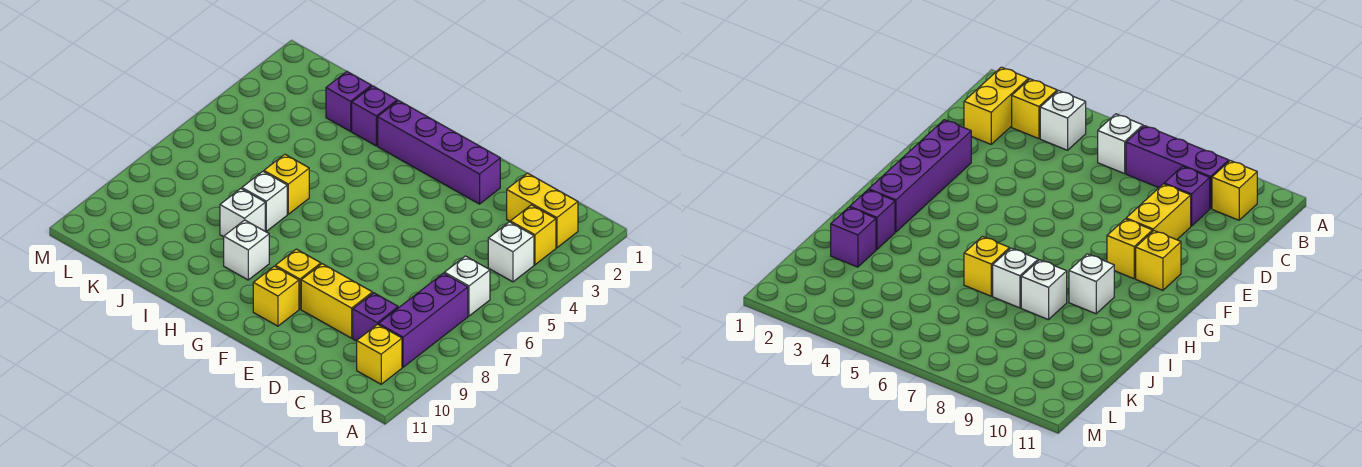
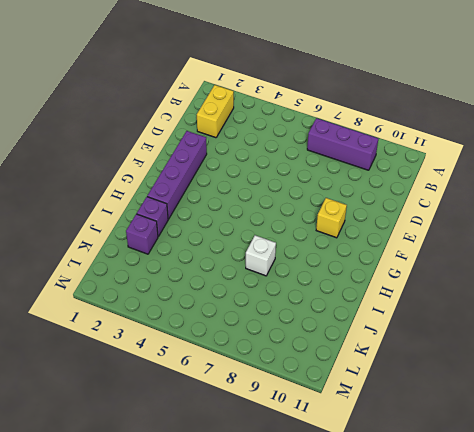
none -> yellow brick B3 level 1
none -> white brick B4 level 1
none -> white brick B6 level 1

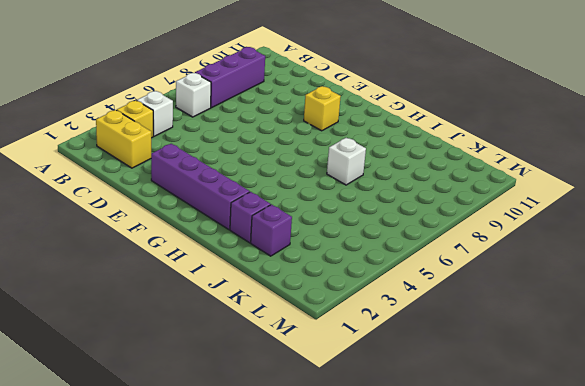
none -> yellow brick B10 level 1
none -> purple brick C9 level 1
none -> yellow brick D9:E9 level 1

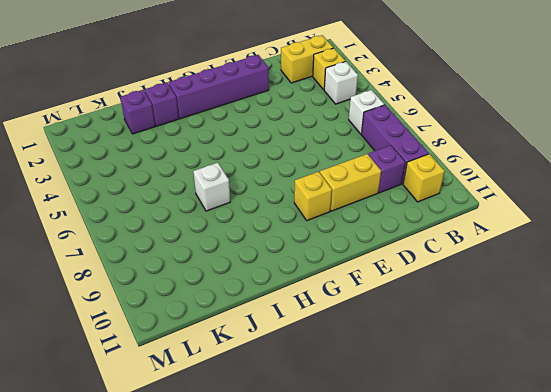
none -> yellow brick F10 level 1
none -> white brick H9 level 1
none -> yellow brick I6 level 1

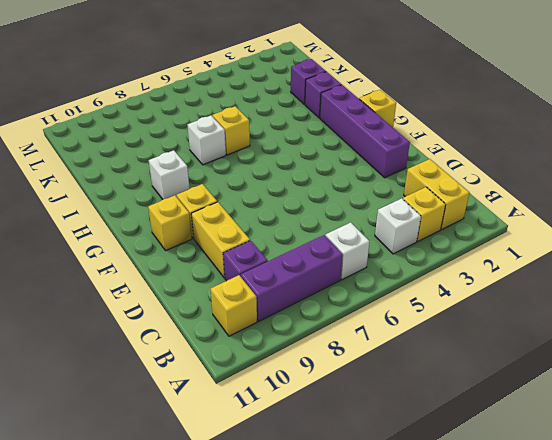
yellow brick G1 level 1 -> none
none -> white brick I8 level 1

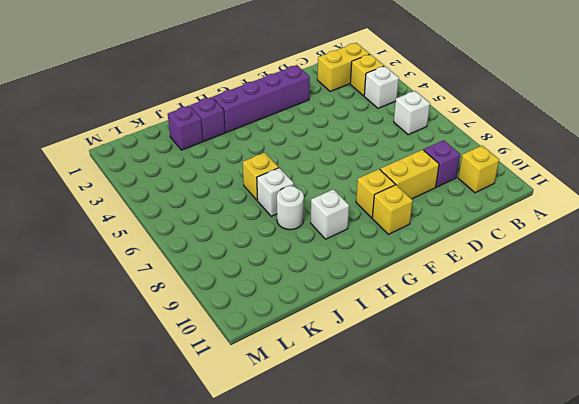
white round brick I8 level 1 -> white brick I8 level 1
none -> purple brick B7:B9 level 1

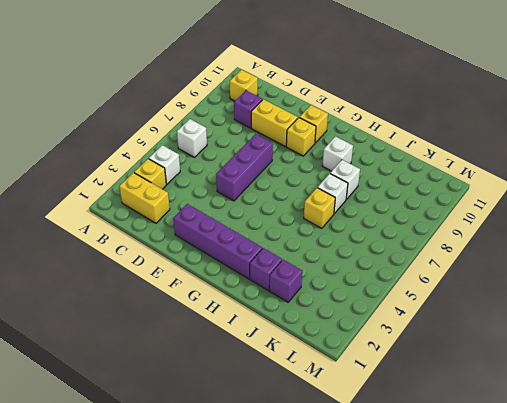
purple brick E5:E7 level 1 -> purple brick B7:B9 level 1

